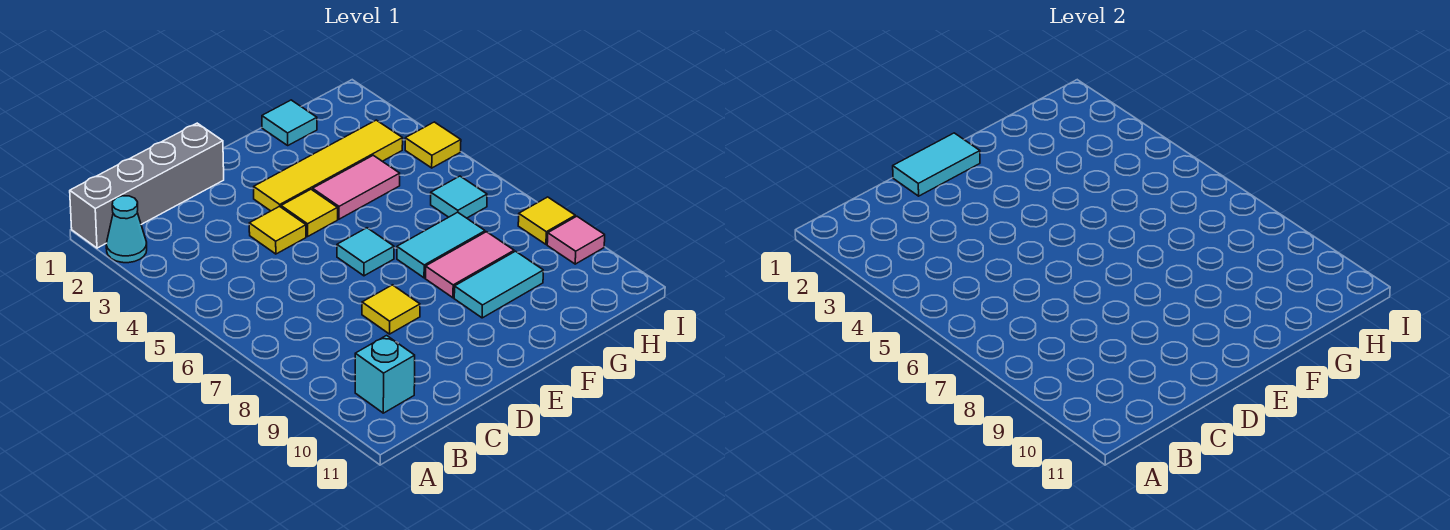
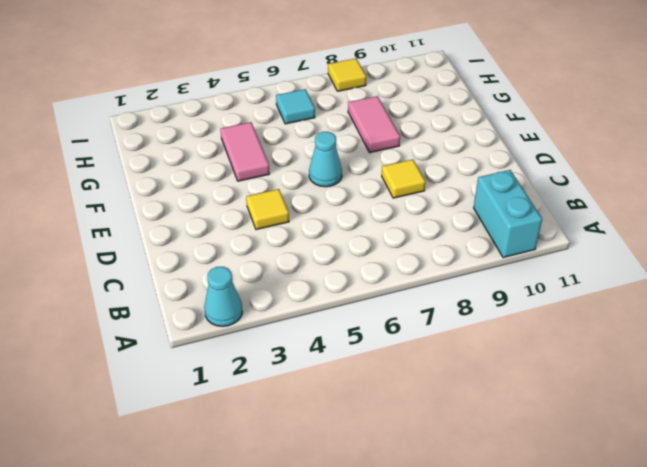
cyan brick A10:B10 level 1 -> cyan brick B10 level 1
cyan cone E6 level 1 -> cyan tile E6 level 1
none -> grey brick A1:D1 level 1
none -> yellow tile E3:H3 level 1
none -> yellow tile E4 level 1

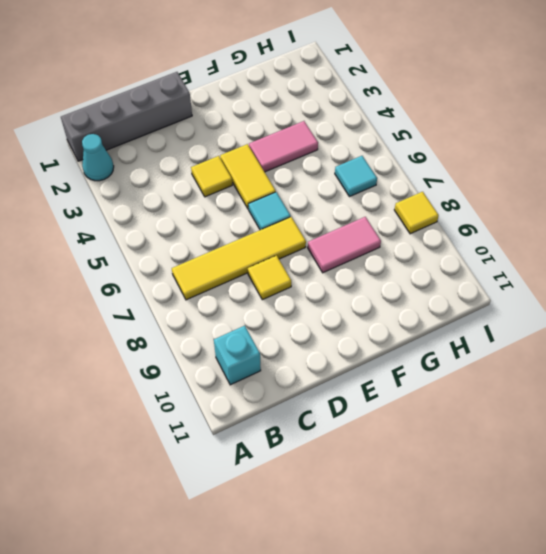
yellow tile B7:E7 level 1 -> yellow tile E3:H3 level 1
yellow tile E4:E5 level 1 -> yellow tile E4 level 1
none -> cyan tile F7:G7 level 1
none -> cyan tile F9:G9 level 1
none -> cyan tile G1 level 1

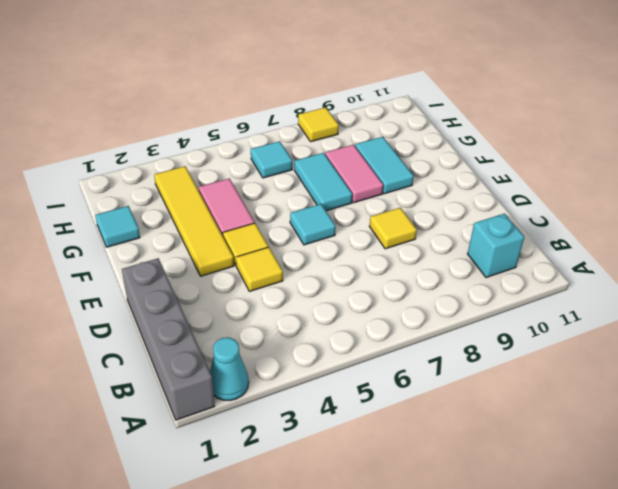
none -> yellow tile I4 level 1
none -> pink tile I9 level 1
none -> cyan tile D1:E1 level 2

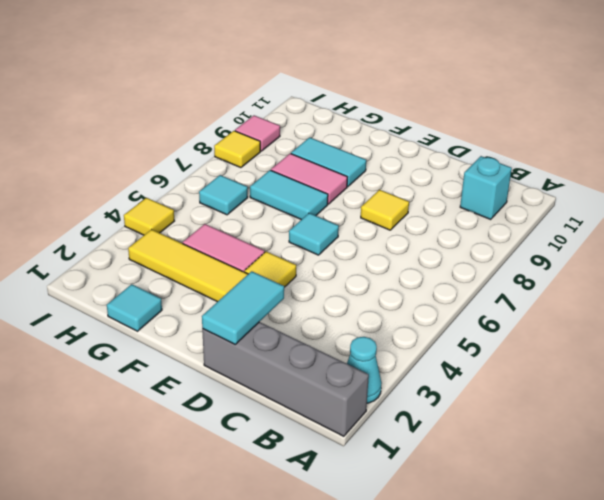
cyan tile D1:D2 level 2 -> cyan tile D1:E1 level 2
none -> yellow tile D4 level 1

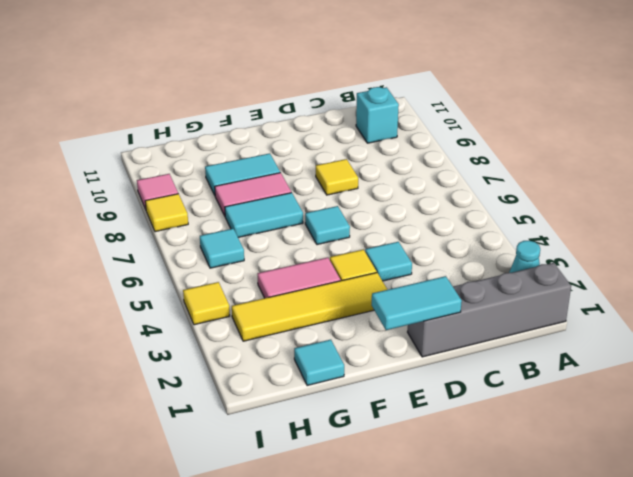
cyan tile D4 level 1 -> yellow tile D4 level 1

